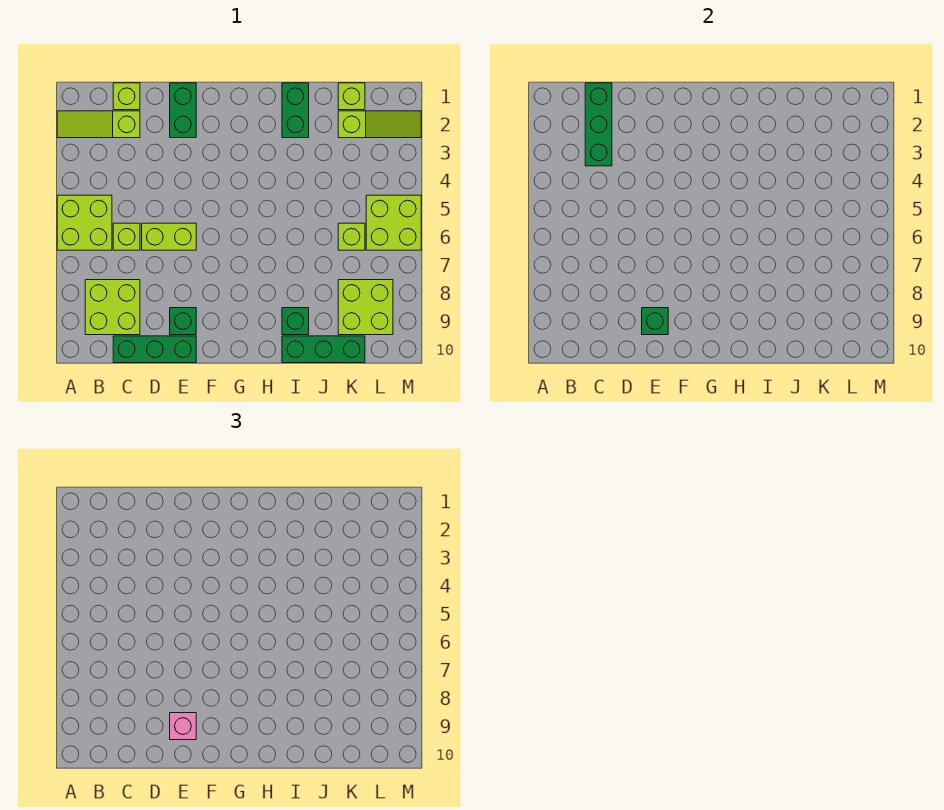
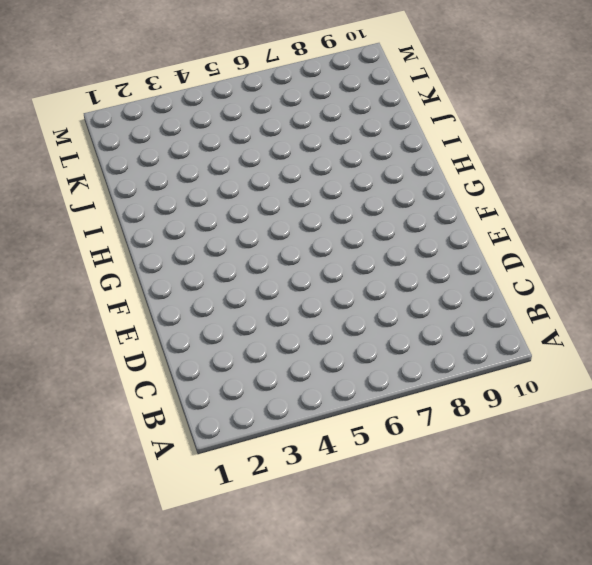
none -> lime slope A2:C2 level 1 top C
none -> lime brick A5:B6 level 1
none -> lime brick B8:C9 level 1

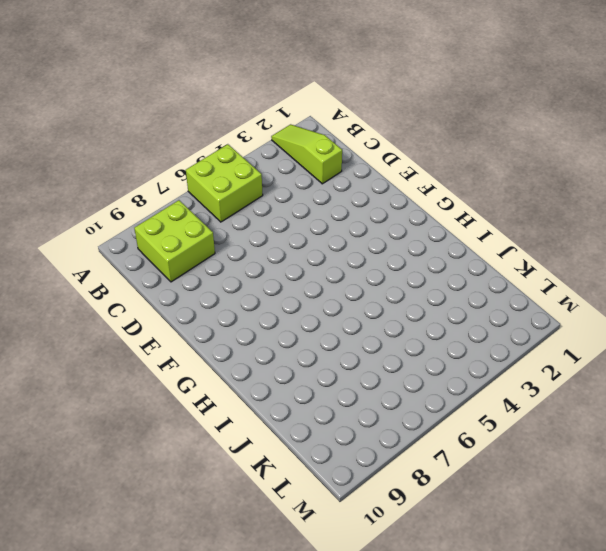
none -> lime brick C1 level 1
none -> lime brick C6 level 1
none -> green brick C10:E10 level 1

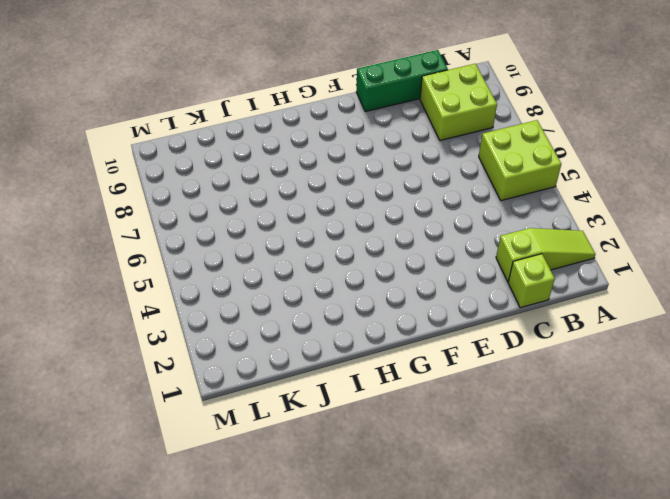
none -> lime brick C6 level 1
none -> lime brick D6:E6 level 1
none -> green brick E1:E2 level 1

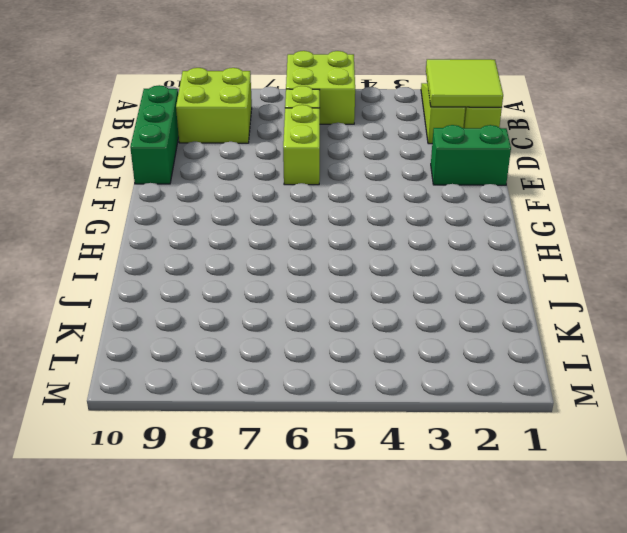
lime tile B1:C2 level 2 -> green brick C1:C3 level 2
none -> green brick E9 level 1
none -> green brick I1:I2 level 1
none -> green brick I9 level 1

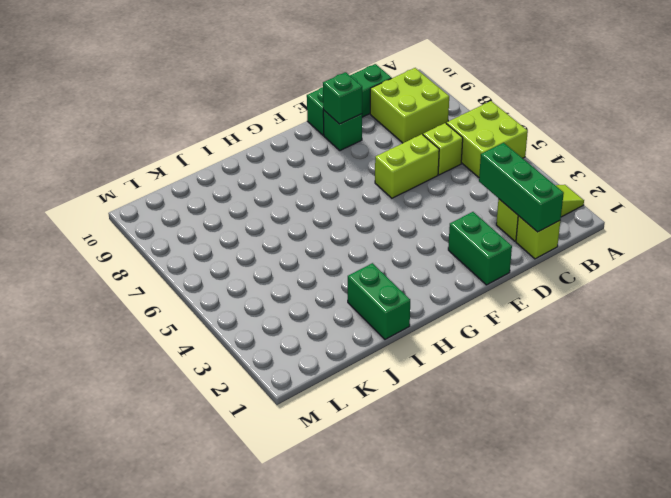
none -> green brick I9 level 1
none -> green brick I10:K10 level 1
none -> lime brick K1 level 1

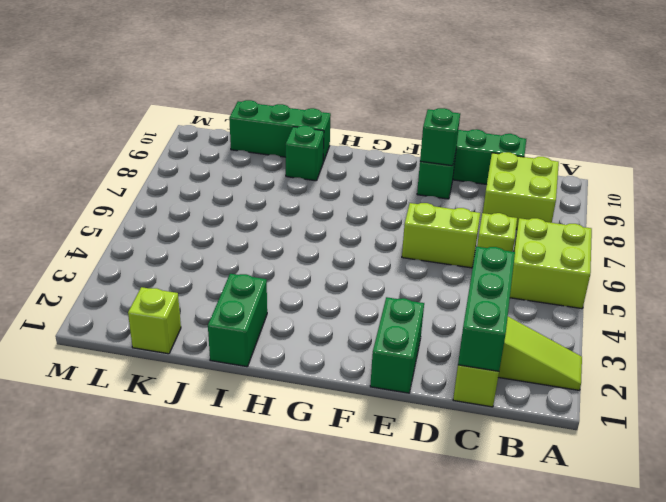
none -> lime slope K2:M2 level 1 top K
none -> lime brick K6 level 1
none -> lime brick K8:L9 level 1

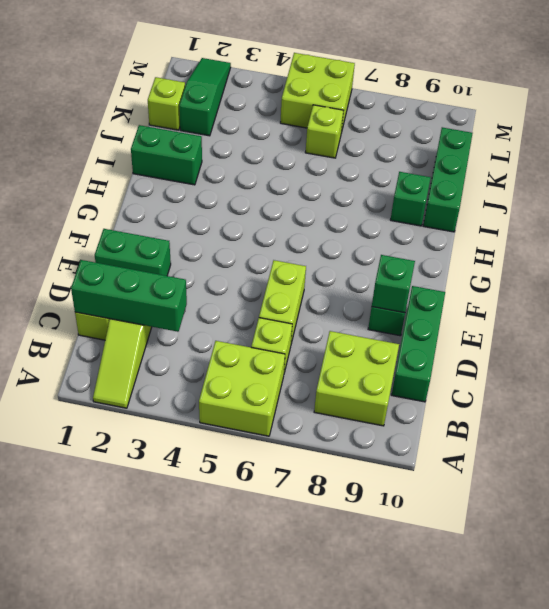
green slope K2:M2 level 1 top K -> lime slope K2:M2 level 1 top K
none -> lime brick K8:L9 level 1
none -> pink brick E9 level 3

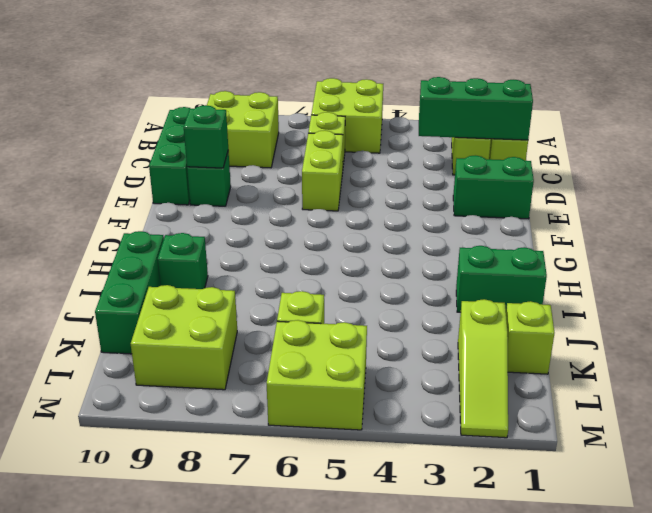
none -> pink brick E9 level 3

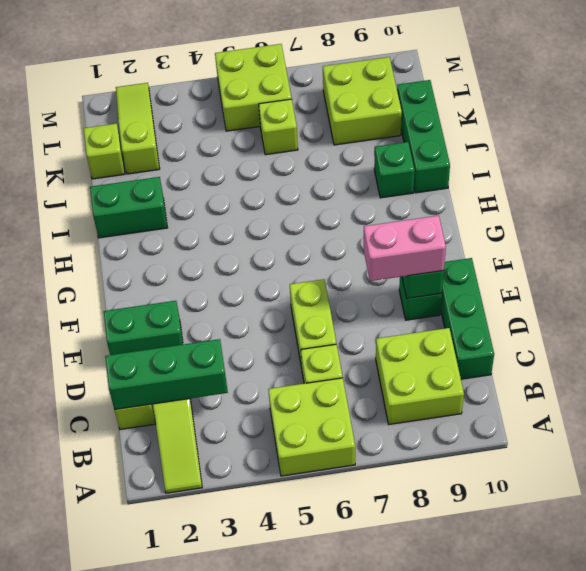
pink brick E8:E9 level 3 -> pink brick E9 level 3

